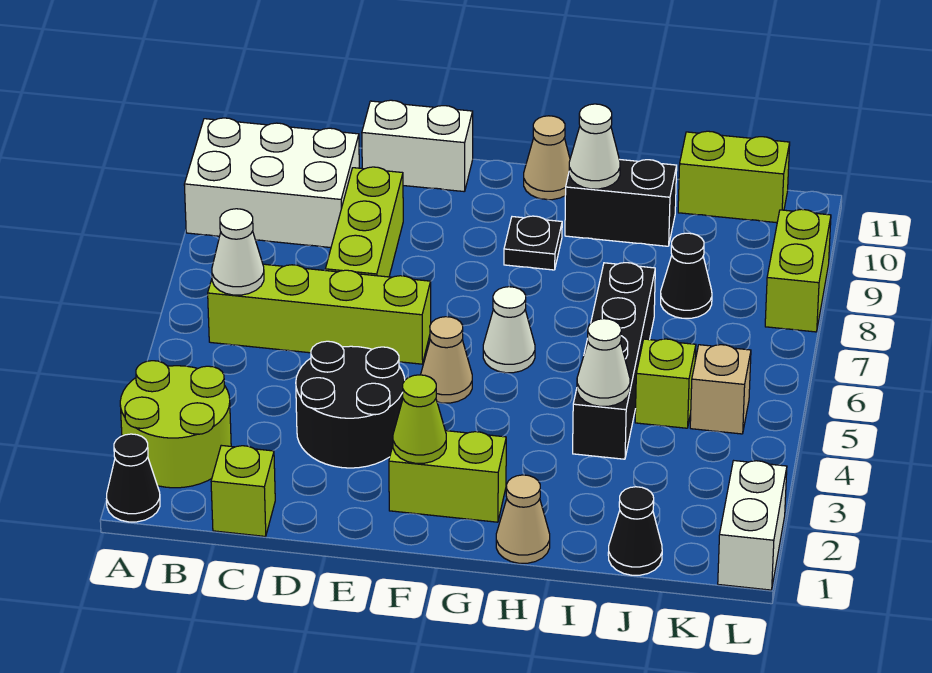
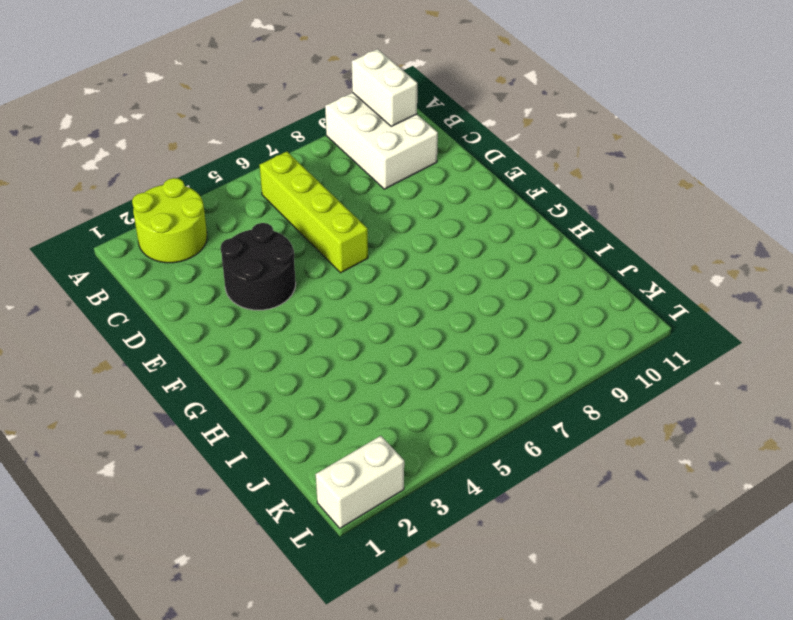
white brick A10:B10 level 2 -> white brick D11:E11 level 1
none -> black cone A1 level 1
none -> lime brick C1 level 1
none -> lime brick D7:D9 level 1

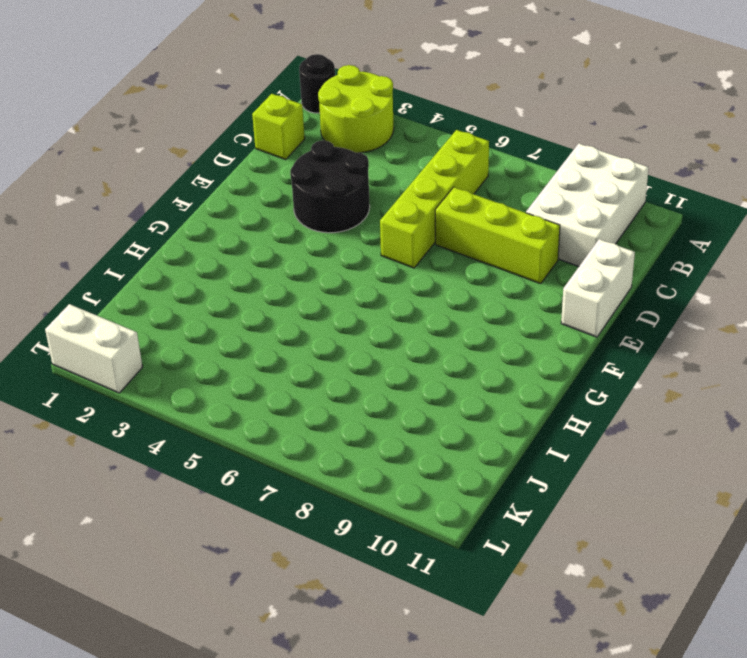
black round brick A1 level 1 -> black cone A1 level 1
none -> lime brick F2:G2 level 1
none -> tan cone F5 level 1
none -> white cone G6 level 1

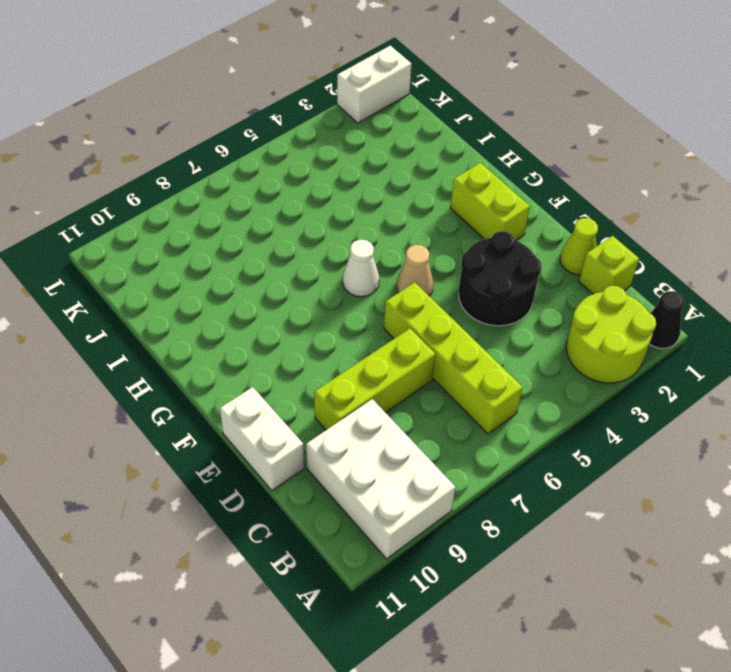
lime cone D1 level 1 -> lime cone F2 level 2
none -> black plate G9 level 1
none -> tan cone G11 level 1
none -> tan cone H1 level 1

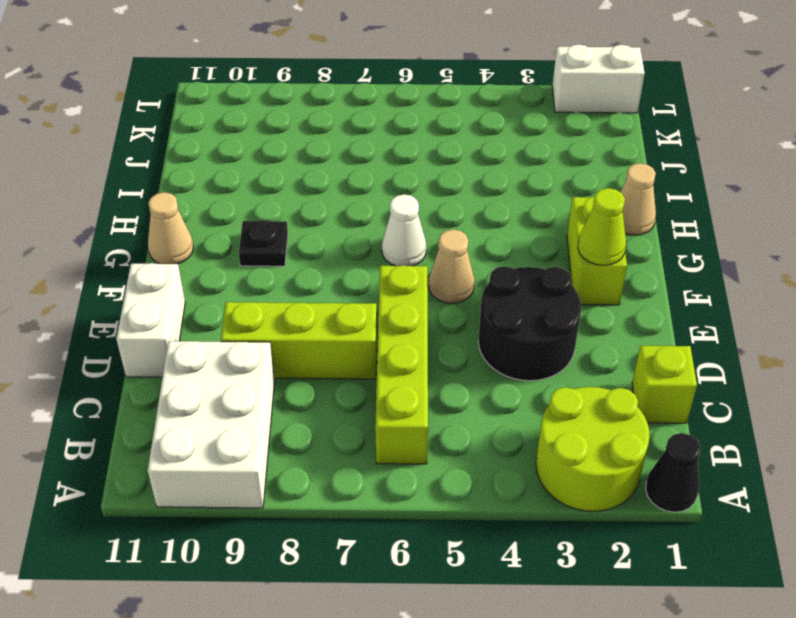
none -> black brick H10:I10 level 1
none -> black brick I4:I7 level 1
none -> black cone J1 level 1

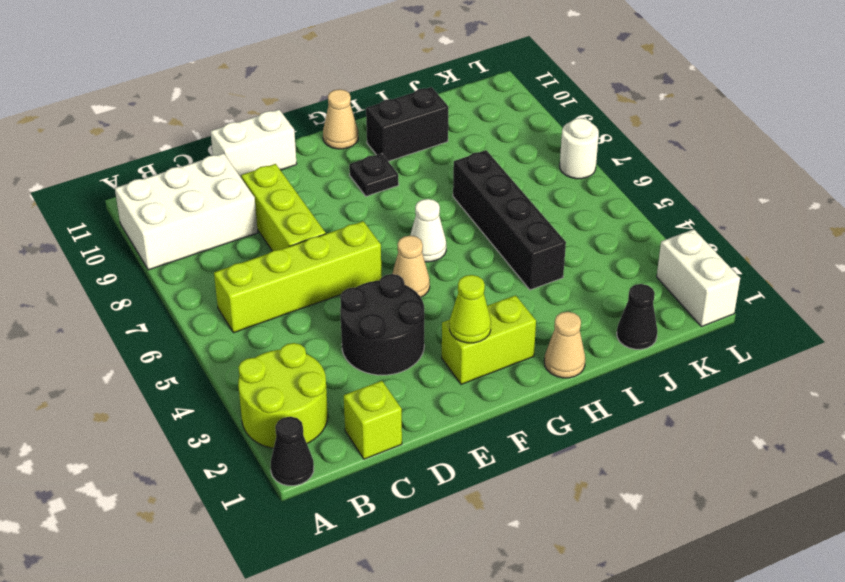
white round brick L7 level 1 -> none
none -> lime brick J5 level 1
none -> black cone J8 level 1
none -> lime brick J11:K11 level 1

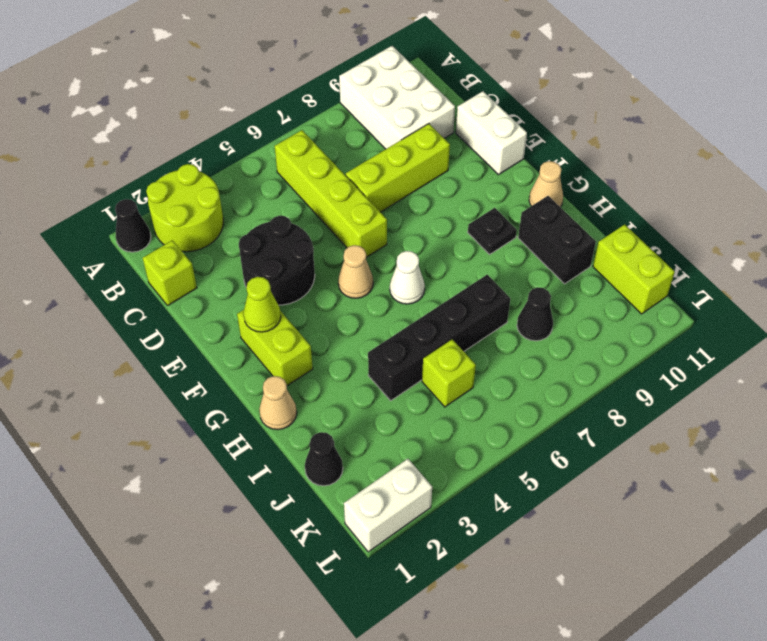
none -> tan brick K5 level 1
none -> lime brick L8:L9 level 1
none -> white cone B6 level 2

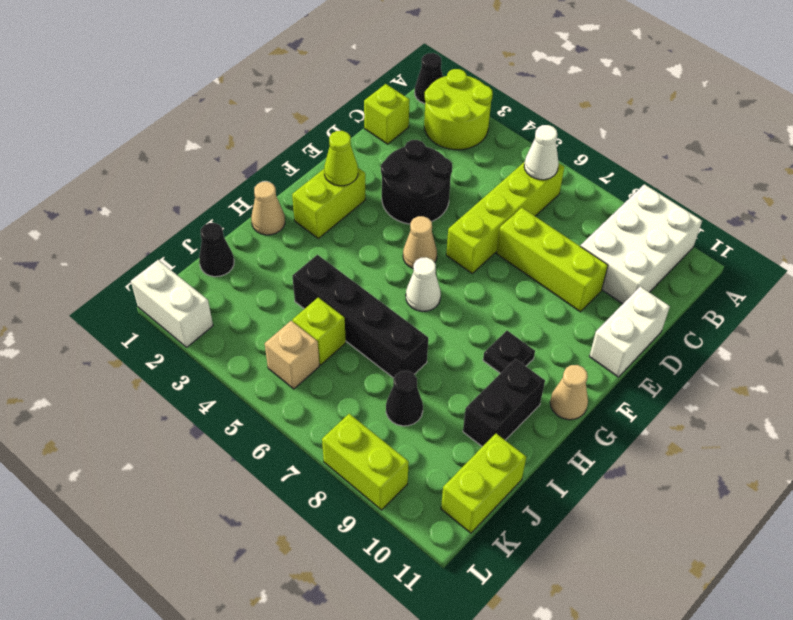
none -> white cone H10 level 2
none -> white cone I4 level 2

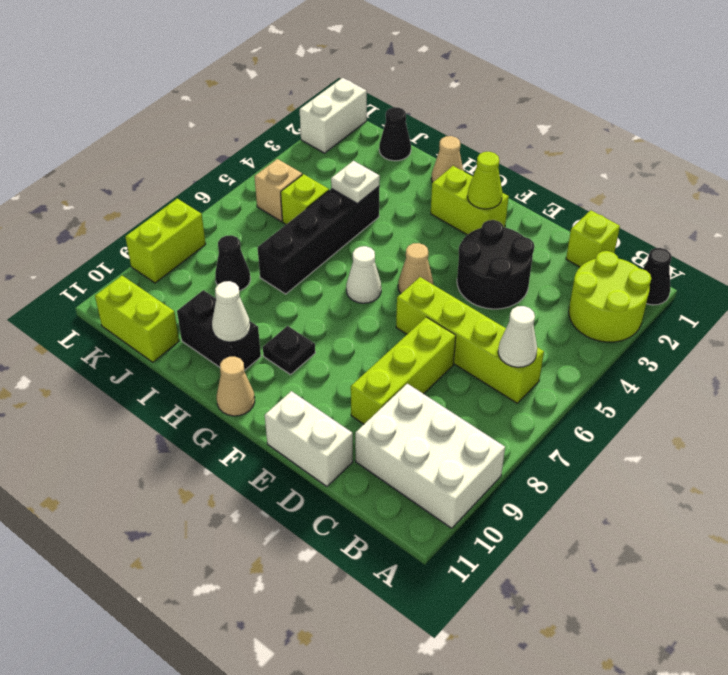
white plate I4 level 2 -> white cone I4 level 2

